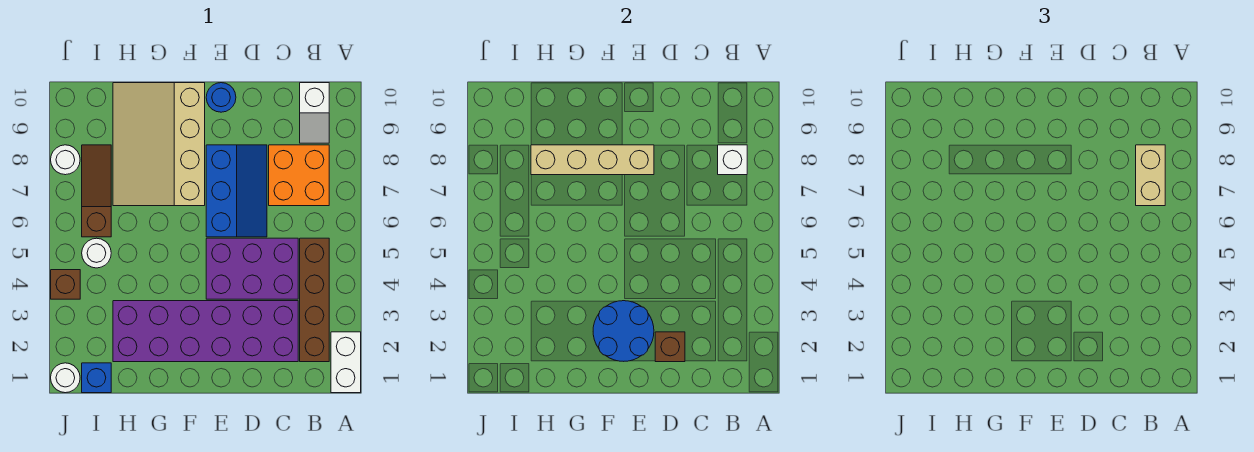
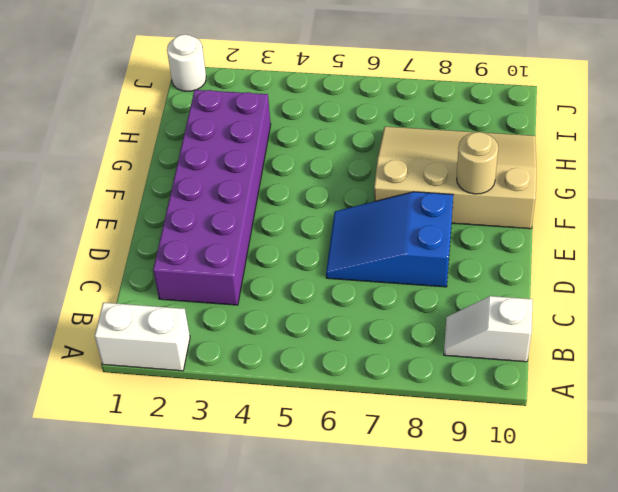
blue slope D6:E8 level 1 top 8 -> blue slope D6:E8 level 1 top E
tan round brick F9 level 2 -> none
none -> brown brick B2:B5 level 1
none -> orange brick B7:C8 level 1
none -> purple brick C4:E5 level 1

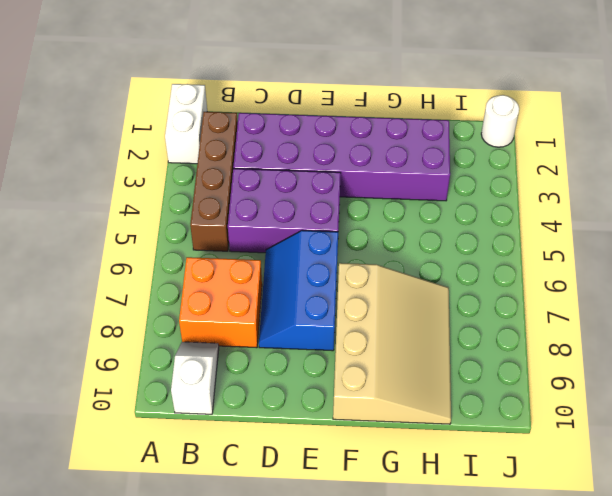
none -> blue round brick E10 level 1
none -> blue brick I1 level 1
none -> white round brick I5 level 1

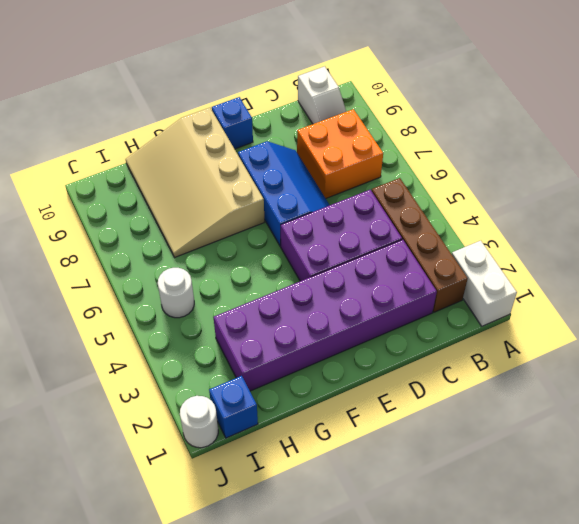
blue brick E10 level 1 -> blue round brick E10 level 1
none -> brown slope I6:I8 level 1 top 6
none -> brown brick J4 level 1
none -> white round brick J8 level 1

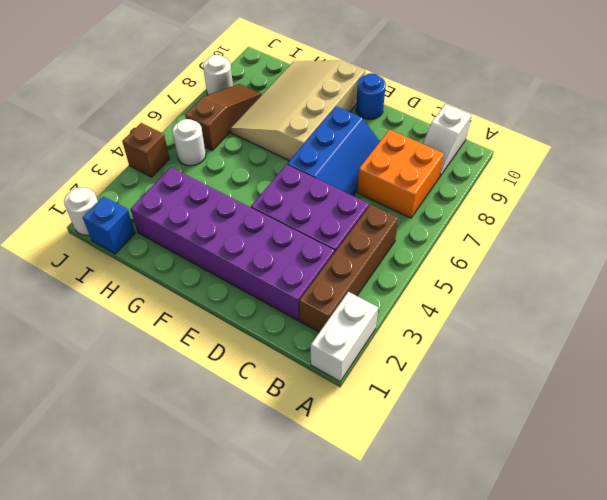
none -> white brick B8 level 2
none -> brown brick D2 level 2
none -> blue round brick E2:F3 level 2

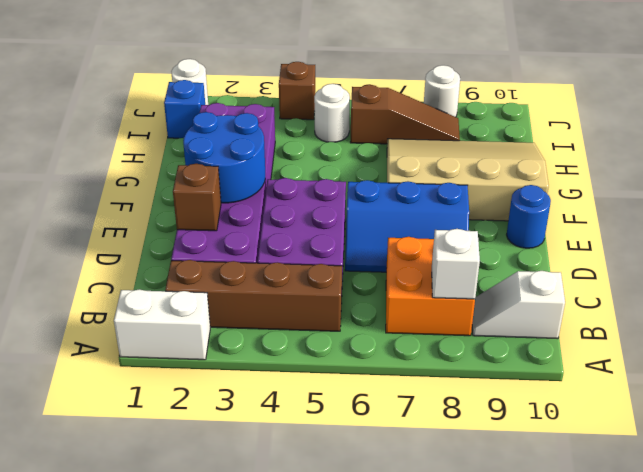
none -> tan brick E8:H8 level 2
none -> tan brick B7:B8 level 3

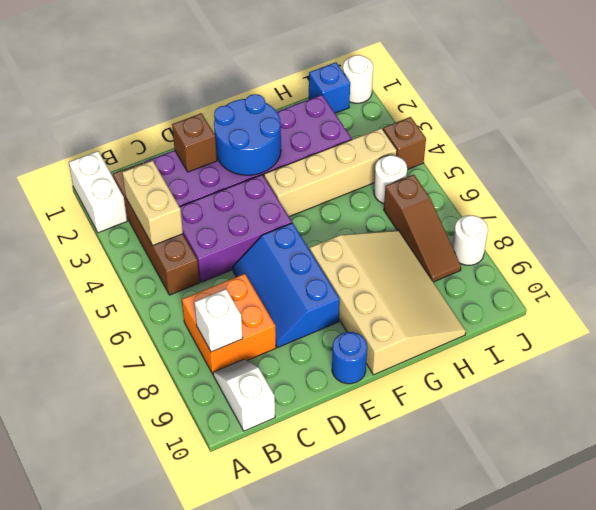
tan brick B3:B4 level 2 -> tan brick B7:B8 level 3
tan brick F4:I4 level 1 -> tan brick E8:H8 level 2

